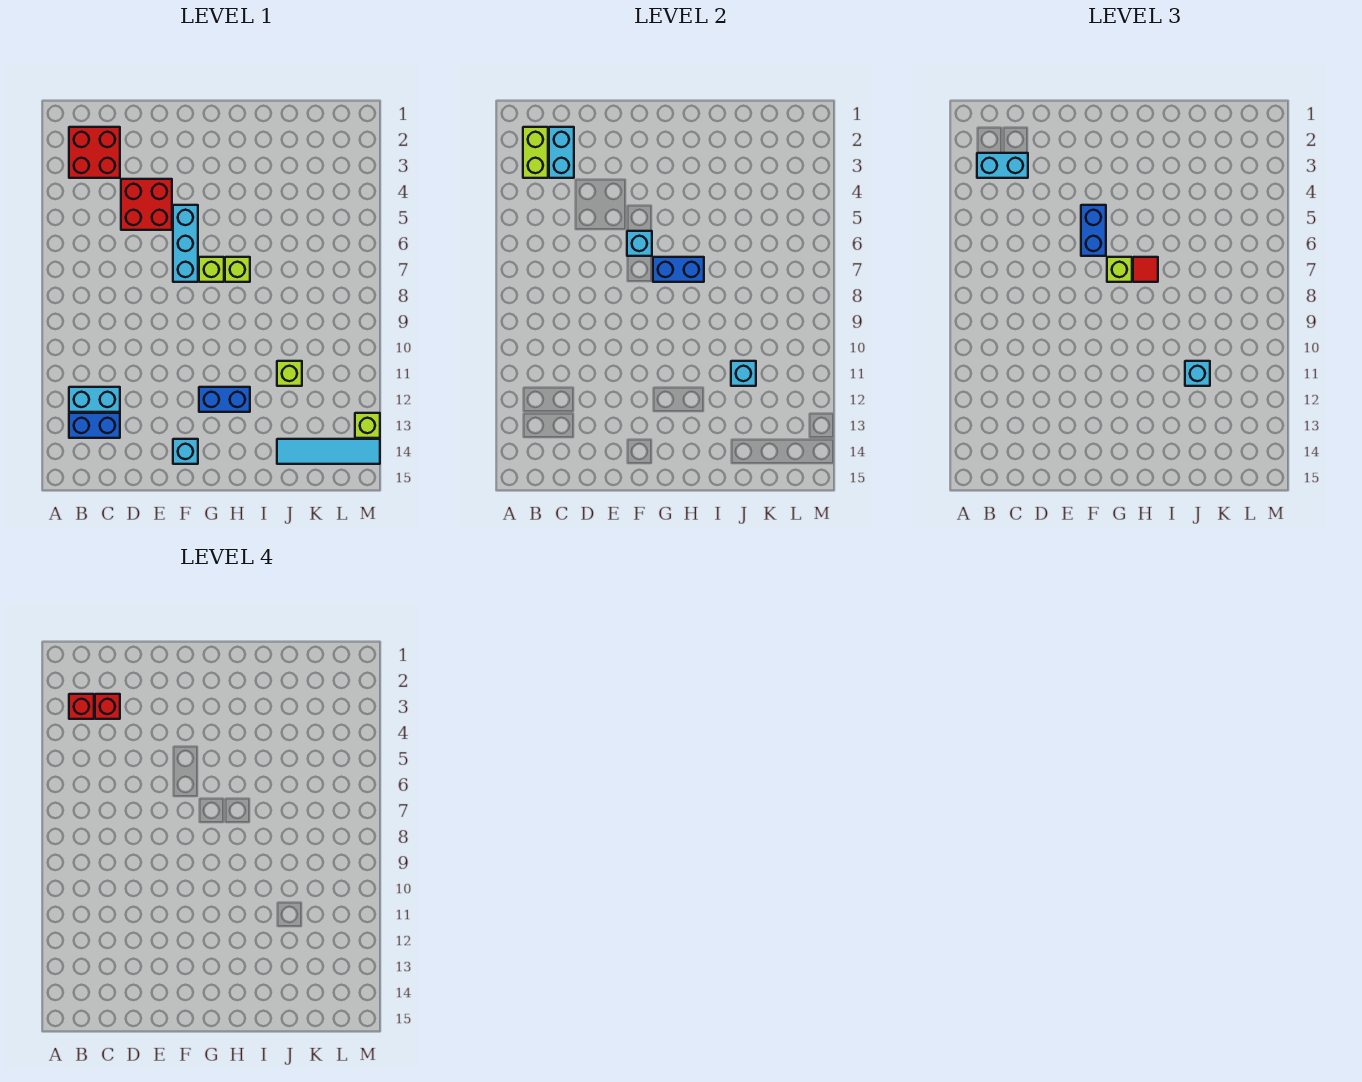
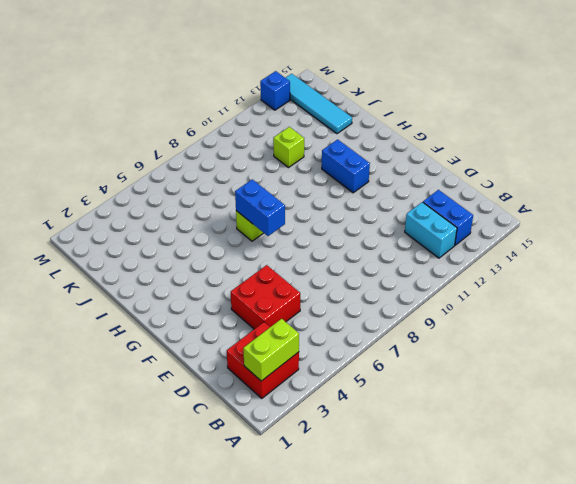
blue brick M13 level 1 -> lime brick M13 level 1
none -> cyan brick F5:F7 level 1
none -> cyan brick F14 level 1
none -> lime brick G7 level 1

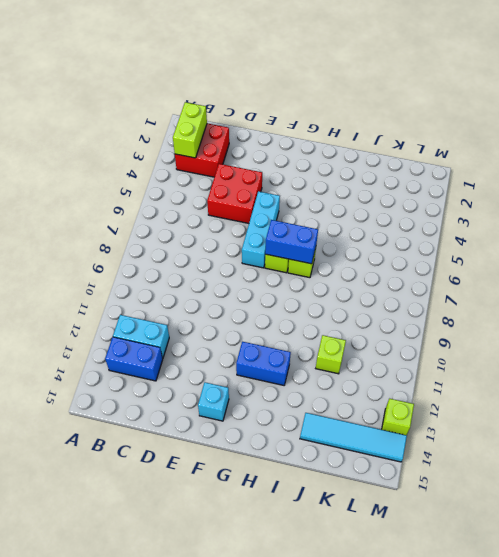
none -> cyan brick C2:C3 level 2
none -> cyan brick F6 level 2
none -> cyan brick J11 level 2

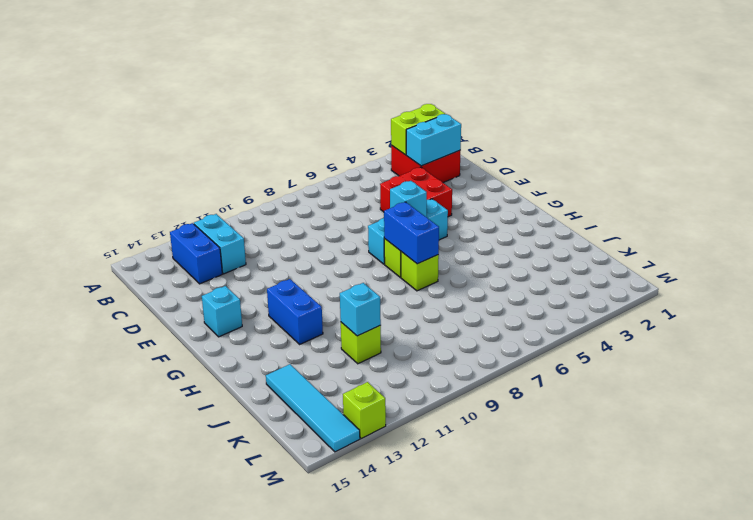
none -> cyan brick B3:C3 level 3
none -> blue brick F5:F6 level 3
none -> lime brick G7 level 3

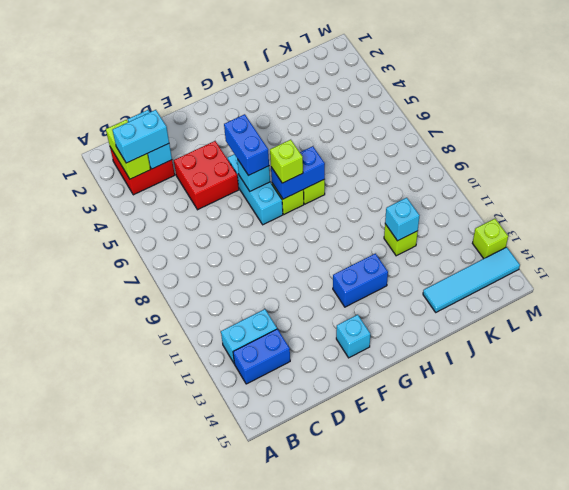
none -> red tile H7 level 3
none -> cyan brick J11 level 3
none -> red brick B3 level 4

